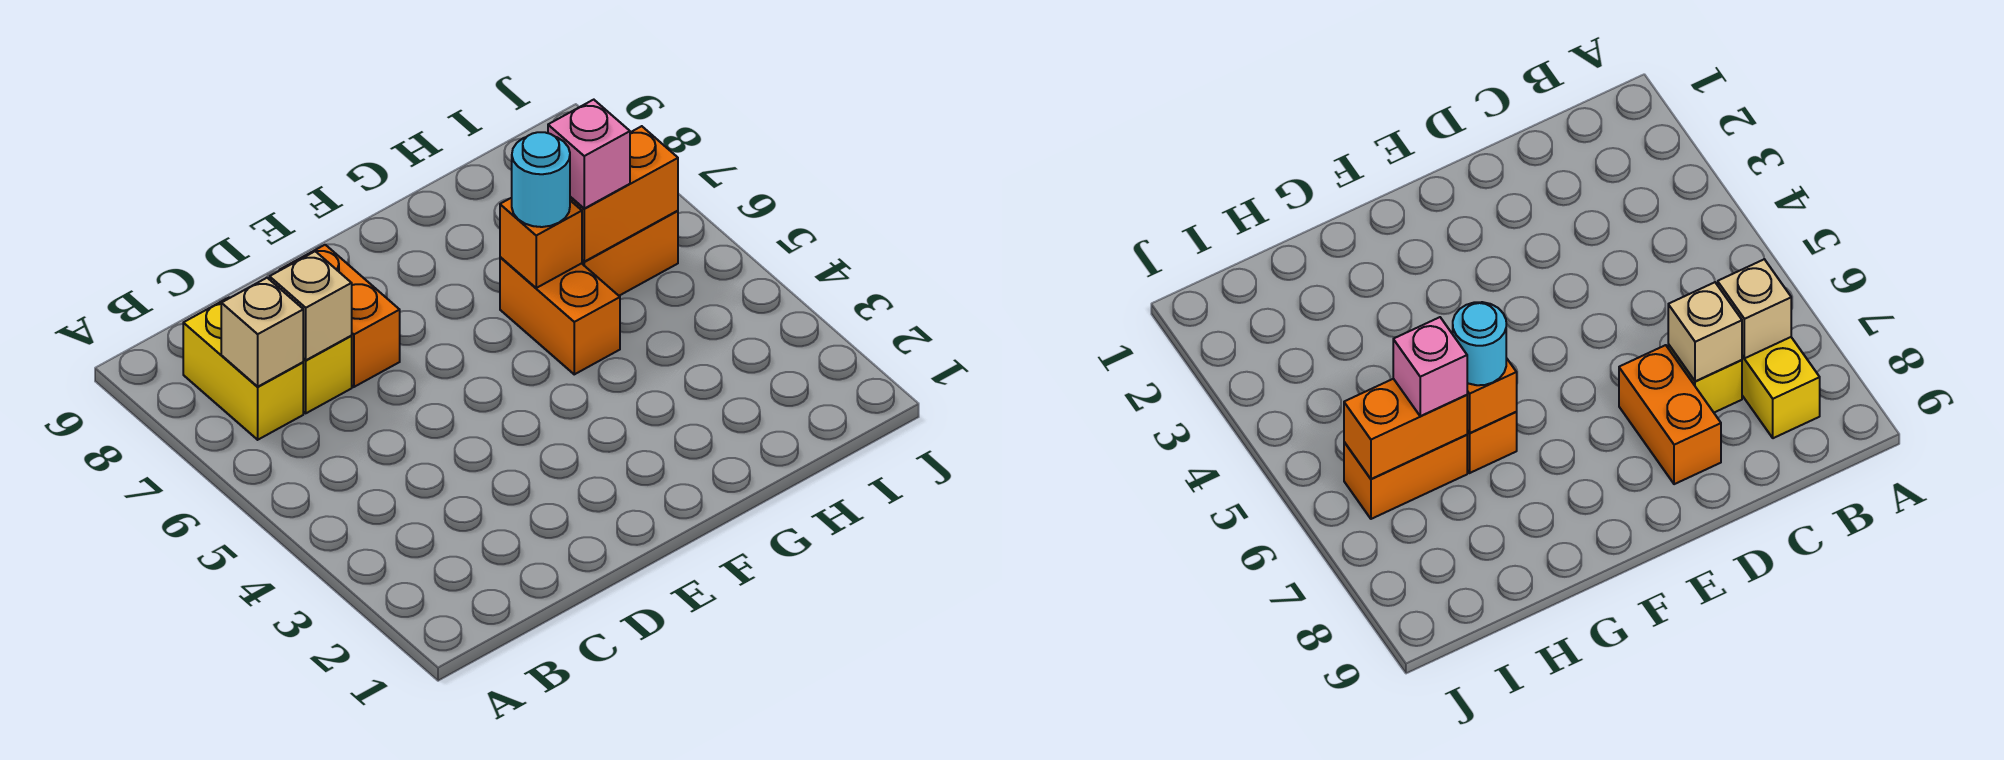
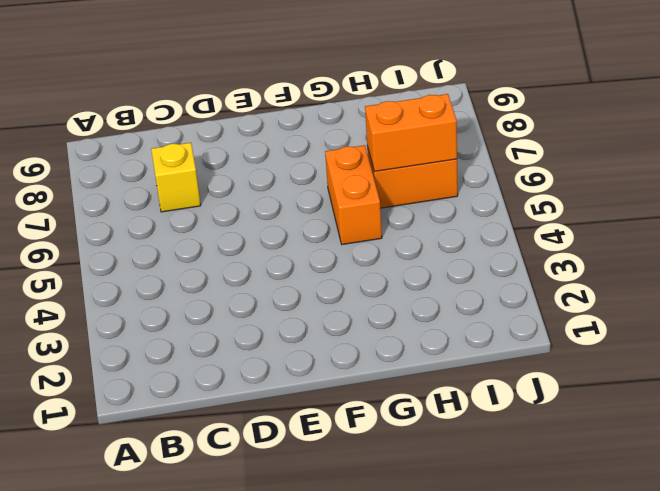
none -> yellow brick B7:B8 level 1
none -> orange brick D7:D8 level 1

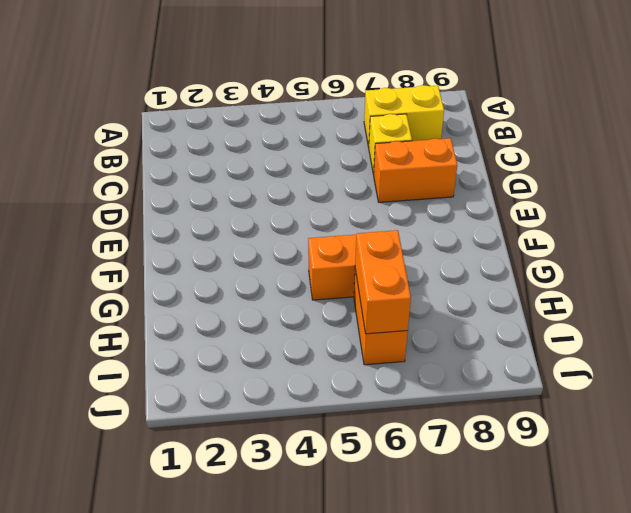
none -> tan brick B7 level 2
none -> tan brick C7 level 2

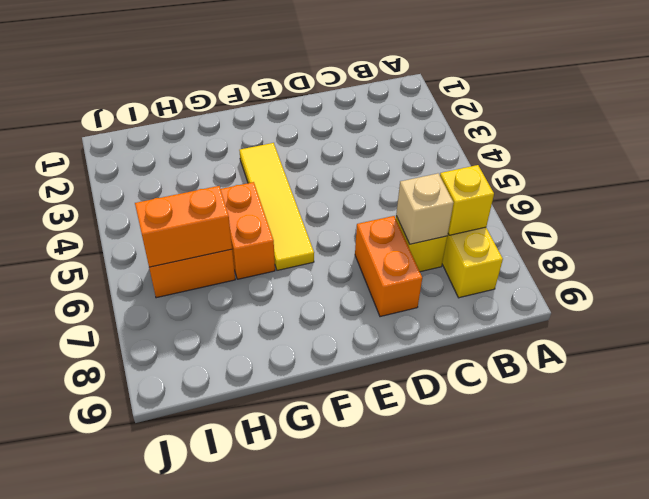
yellow brick B7 level 2 -> tan brick B7 level 2
yellow tile F3:F6 level 1 -> none
none -> orange brick G6 level 2
none -> cyan round brick G6 level 3

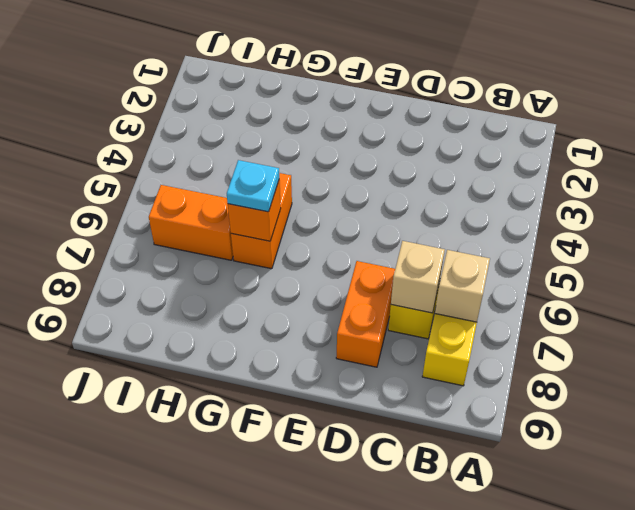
cyan plate G6 level 3 -> cyan round brick G6 level 3
none -> orange brick H6:I6 level 2
none -> pink brick H6 level 3

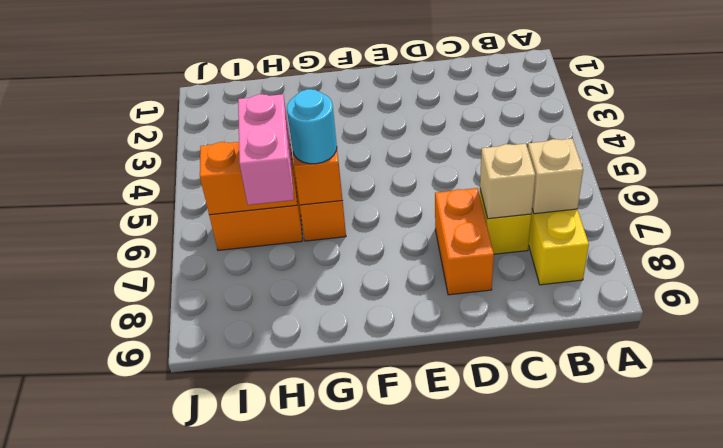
pink brick H6:H7 level 3 -> pink brick H6 level 3

